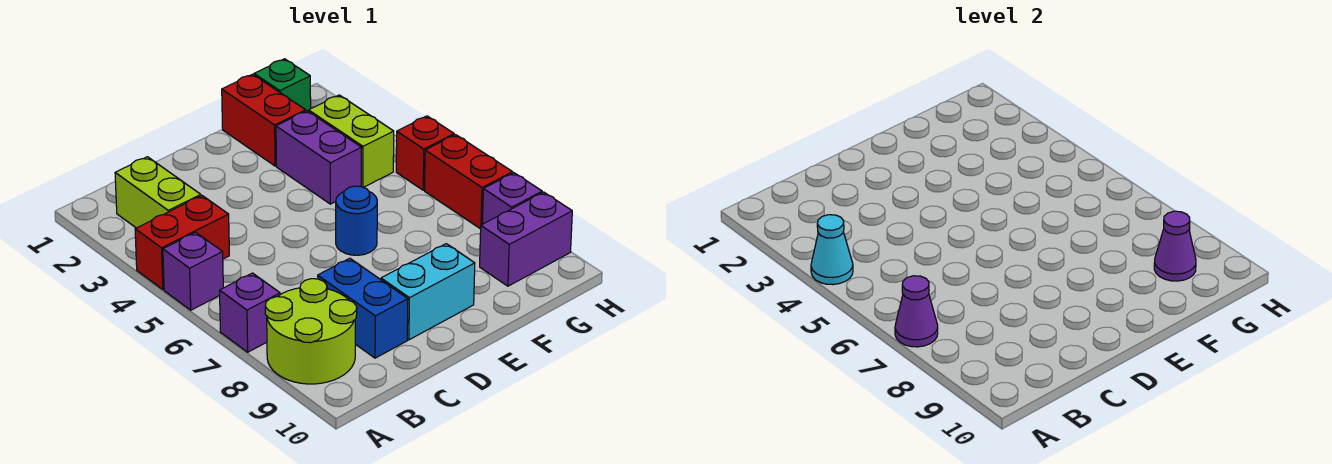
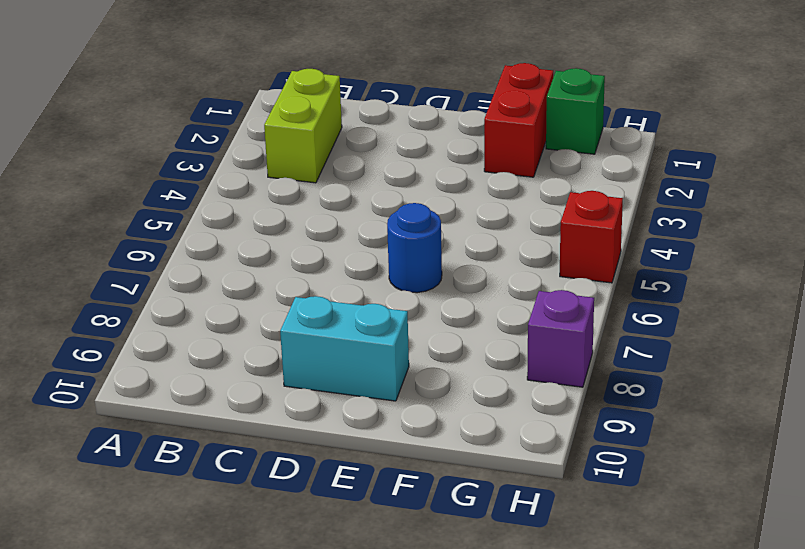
none -> red brick A4:B4 level 1
none -> purple brick A5 level 1
none -> purple brick A7 level 1

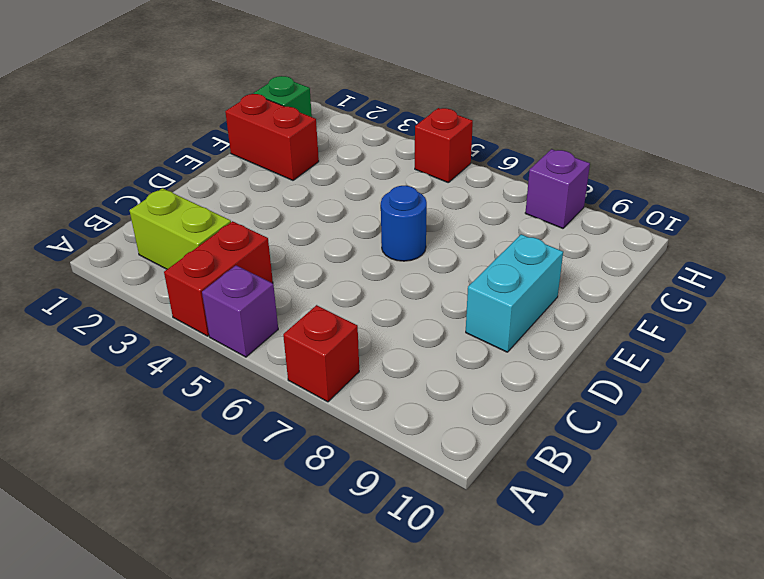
red brick A7 level 1 -> purple brick A7 level 1
none -> lime round brick A8:B9 level 1
none -> blue brick C8:C9 level 1
none -> purple brick F3:F4 level 1

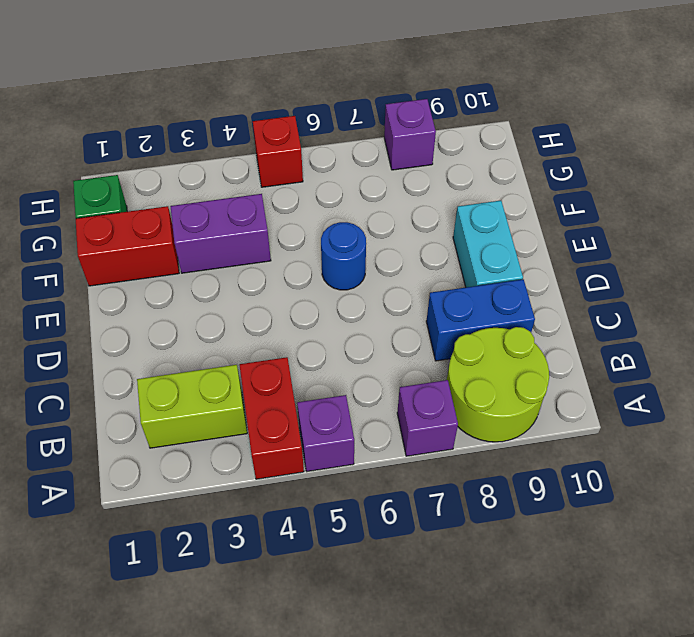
none -> lime brick G3:G4 level 1
none -> purple brick G9:H9 level 1
none -> red brick H6:H7 level 1

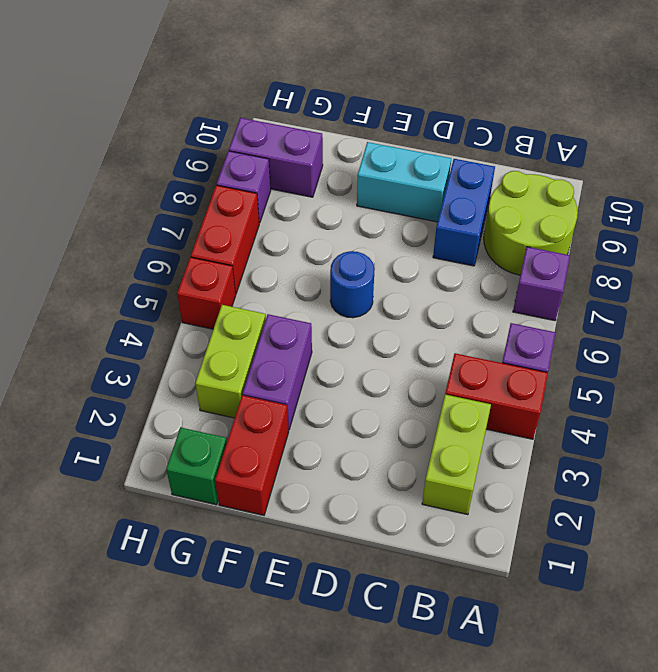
none -> cyan cone A4 level 2
none -> purple cone A7 level 2
none -> purple cone G9 level 2

